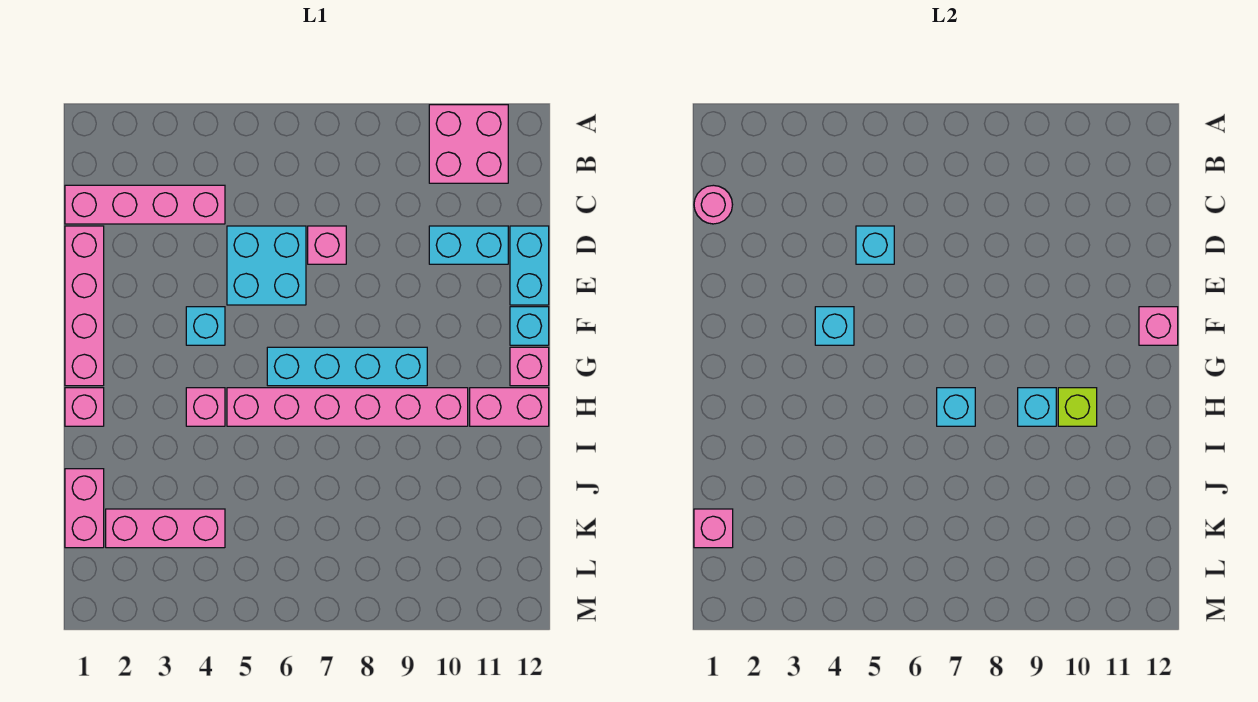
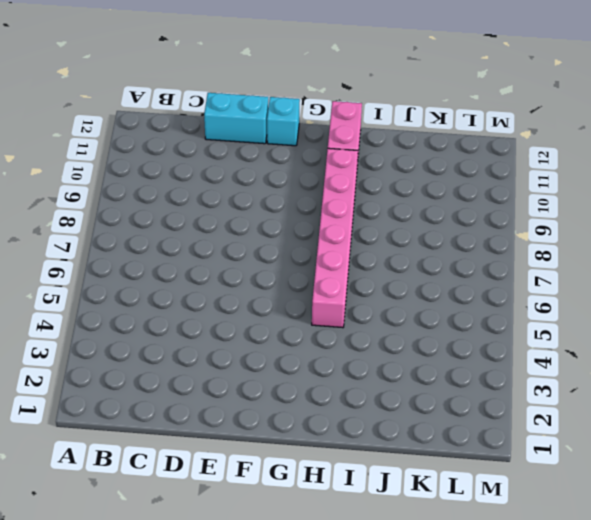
none -> pink brick A10:B11 level 1
none -> pink brick C1:C4 level 1
none -> pink brick D1:G1 level 1

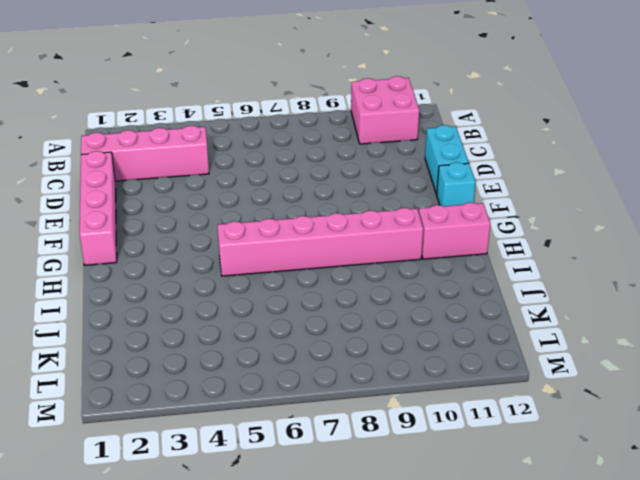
none -> cyan brick D5:E6 level 1
none -> pink brick D7 level 1
none -> cyan brick D10:D11 level 1

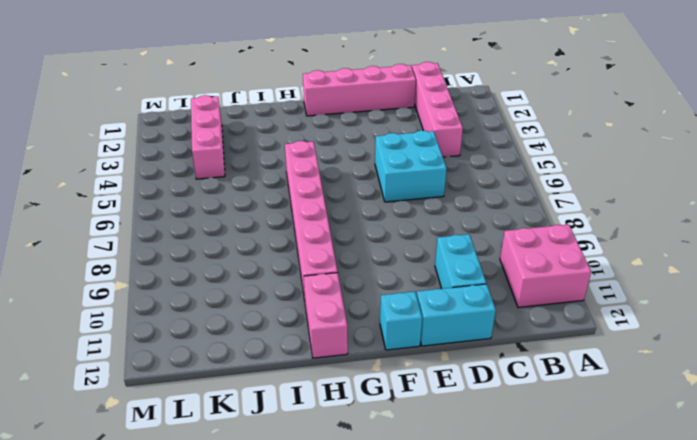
none -> pink brick D7 level 1
none -> cyan brick F4 level 1
none -> cyan brick G6:G9 level 1

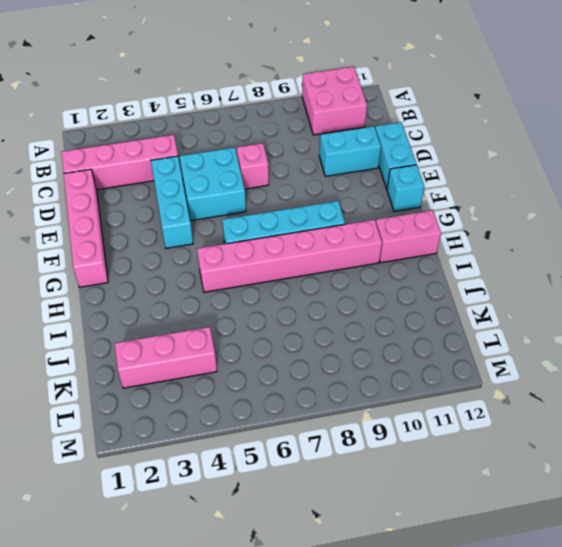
cyan brick D4:F4 level 1 -> cyan brick F4 level 1
none -> pink brick G12 level 1
none -> pink brick H1 level 1
none -> pink brick H4 level 1

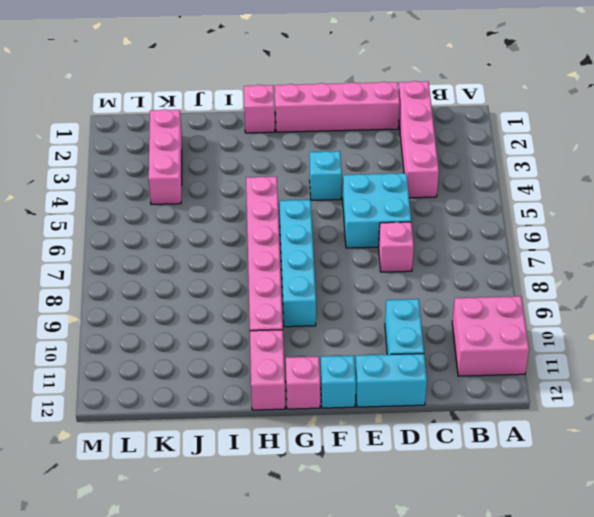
none -> pink brick H4 level 1
none -> pink brick J1:K1 level 1
none -> pink round brick C1 level 2

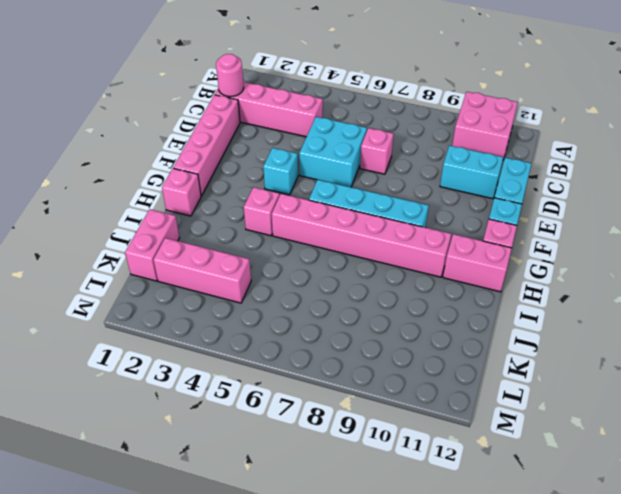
none -> cyan brick D5 level 2
none -> cyan brick F4 level 2
none -> pink brick F12 level 2

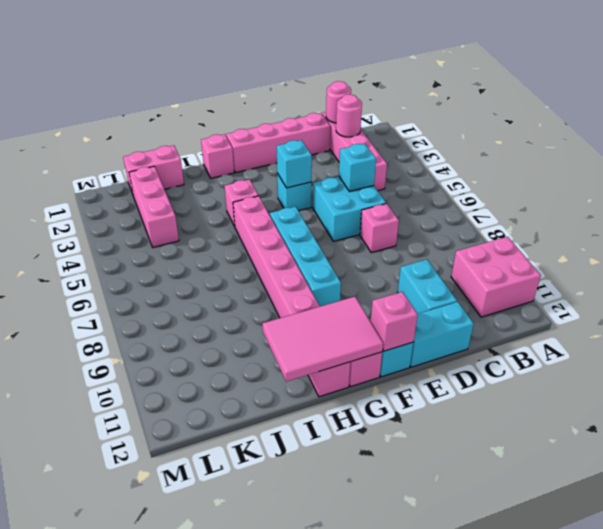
pink round brick C2 level 2 -> none
pink tile G11:I12 level 2 -> none
none -> cyan brick H7 level 2
none -> cyan brick H9 level 2
none -> lime brick H10 level 2

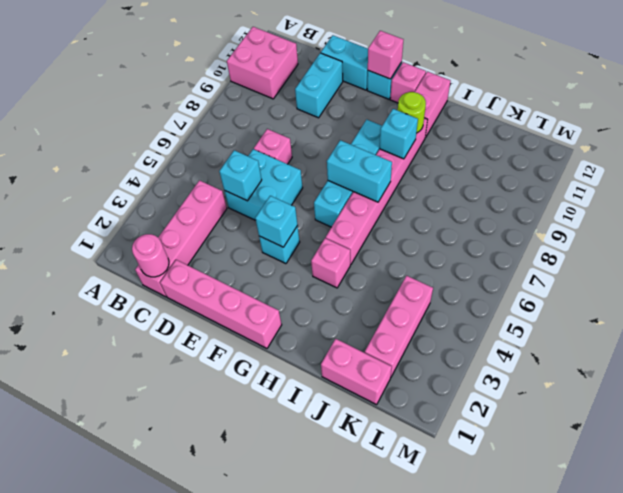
cyan brick G7:H7 level 2 -> cyan brick H7 level 2
lime round brick H10 level 2 -> lime brick H10 level 2
none -> pink brick H1 level 1
none -> pink brick K1 level 2

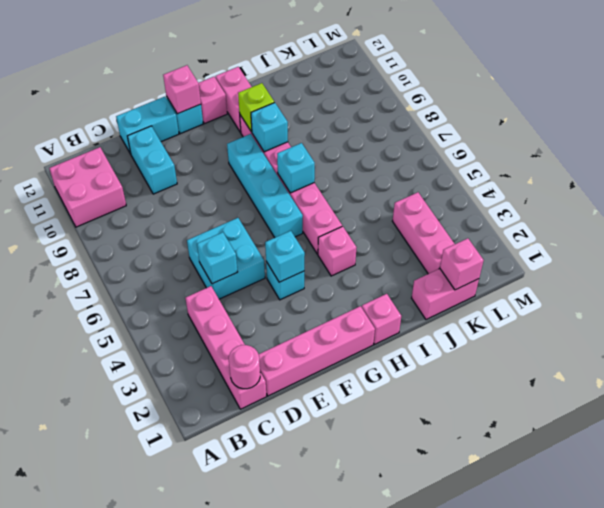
none -> pink brick D7 level 1

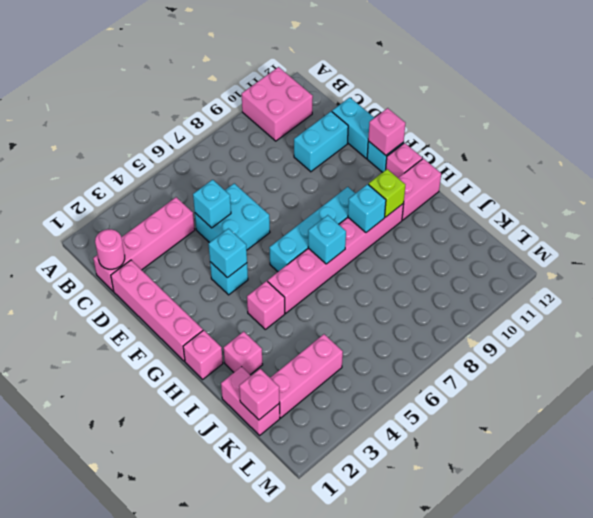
pink brick I2 level 1 -> pink brick D7 level 1

